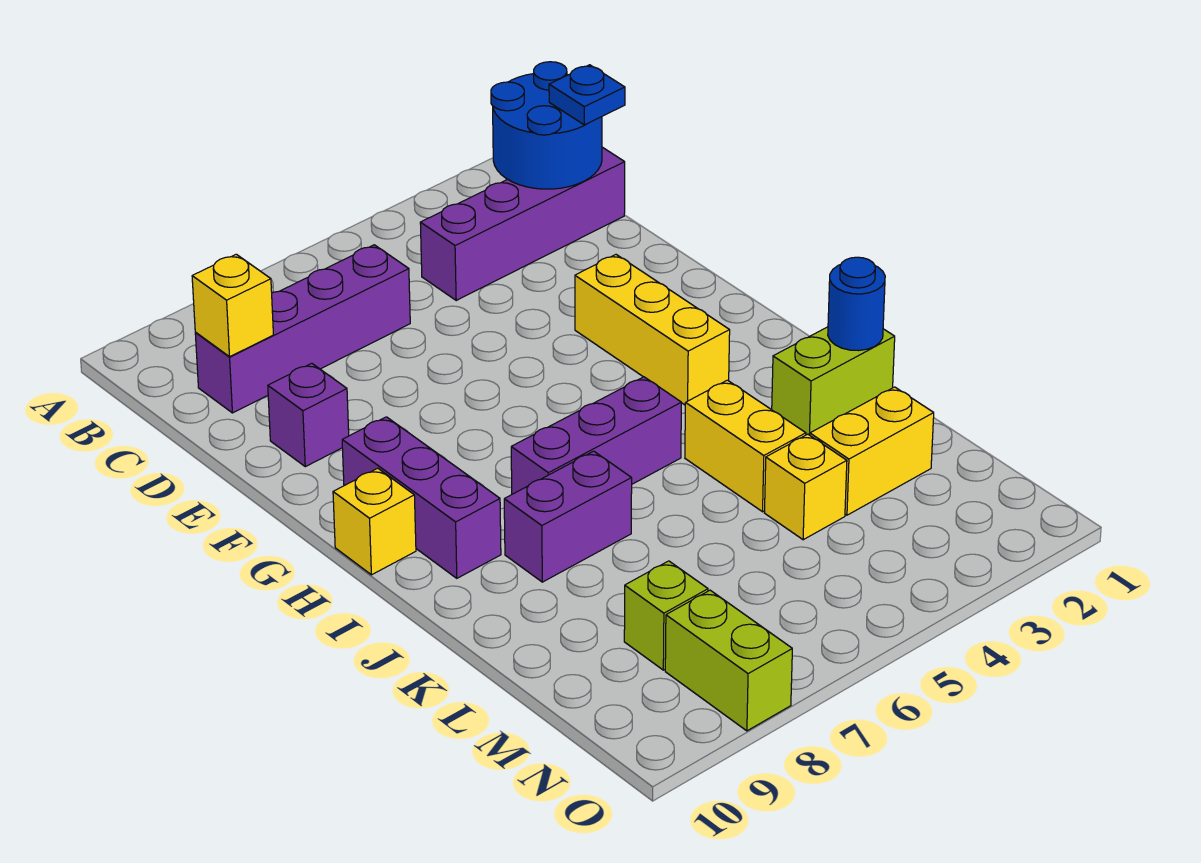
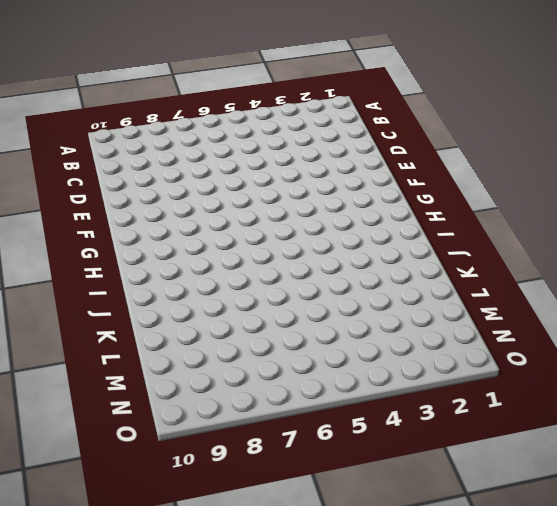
none -> purple brick C1:C4 level 1
none -> purple brick C6:C9 level 1
none -> purple brick E9 level 1

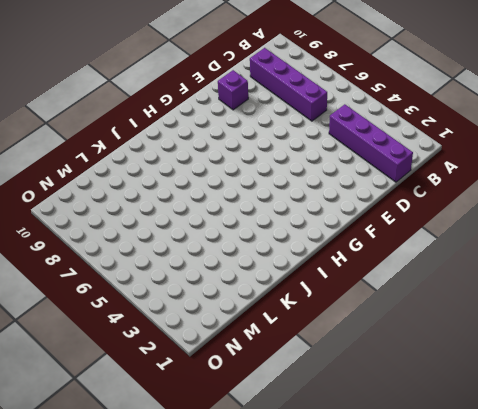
none -> yellow brick F3:H3 level 1
none -> purple brick G9:I9 level 1
none -> yellow brick H10 level 1

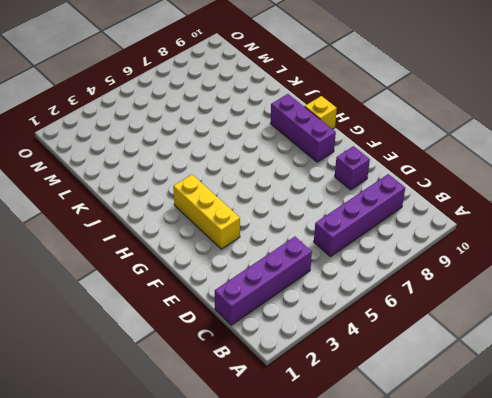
none -> purple brick I5:I7 level 1
none -> lime brick J1:J2 level 1
none -> yellow brick J4:K4 level 1

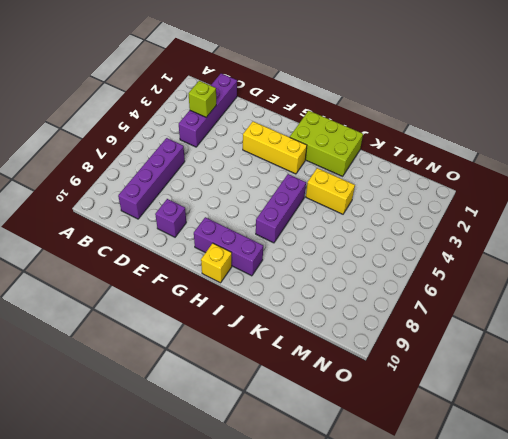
lime brick C3 level 2 -> lime brick M8 level 1
lime brick H1:J2 level 1 -> lime brick J1:J2 level 1
none -> purple brick J7:J8 level 1
none -> yellow brick L2:L3 level 1
none -> yellow brick L4 level 1

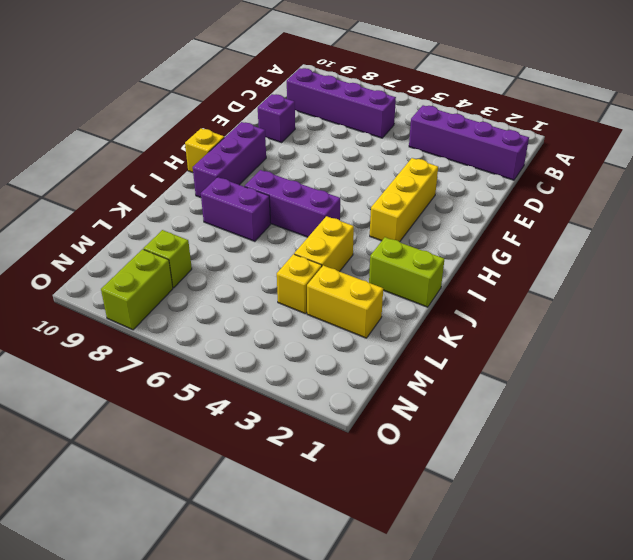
none -> blue round brick B1:C2 level 2
none -> yellow brick C9 level 2
none -> blue round brick J1 level 2

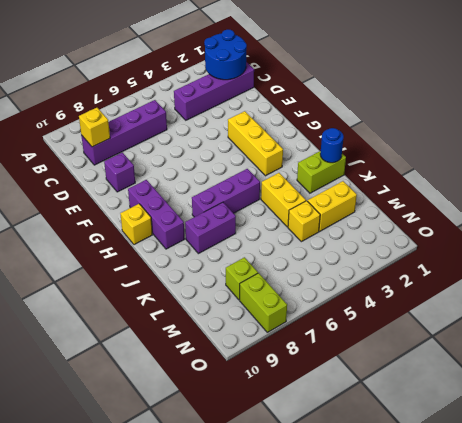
none -> blue plate C1 level 3

